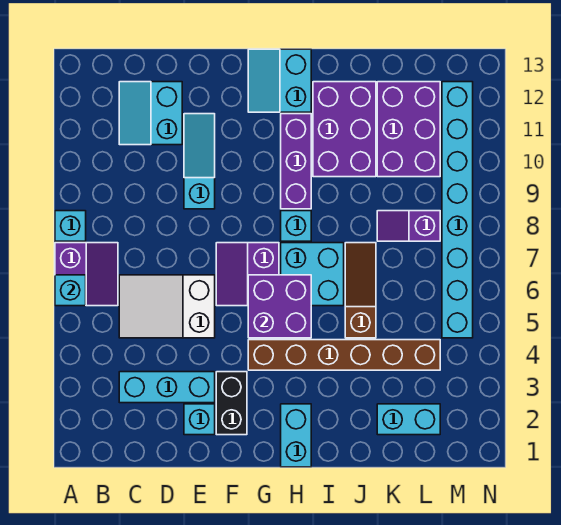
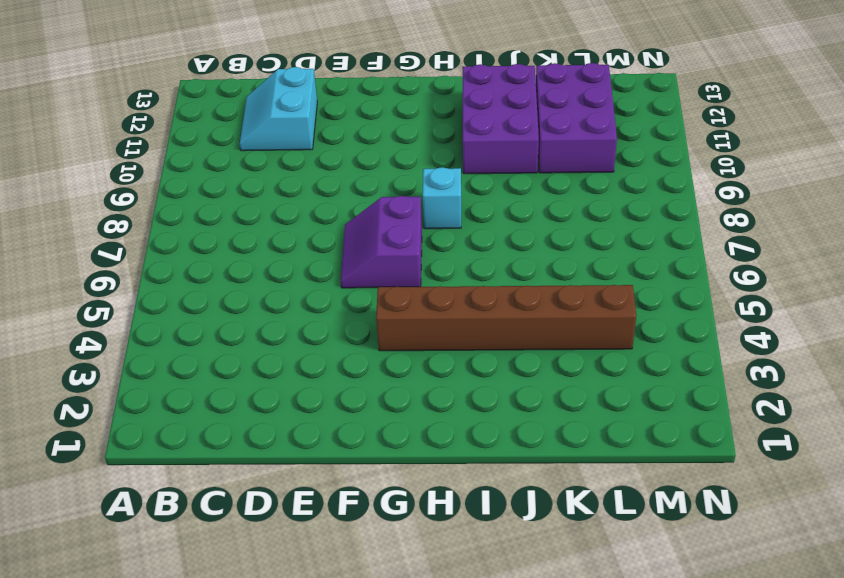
none -> purple slope A6:B7 level 1 top A
none -> cyan brick A8 level 1
none -> cyan brick C3:E3 level 1

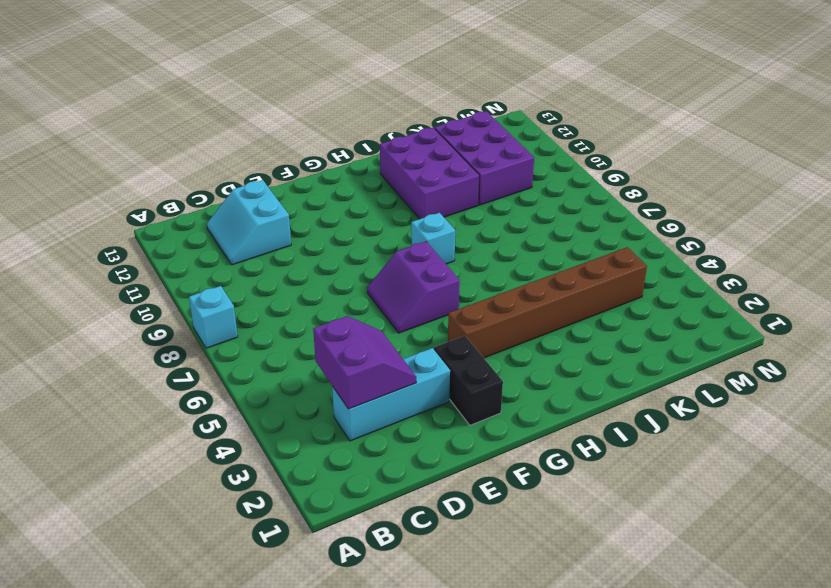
purple slope C3:D4 level 2 top C -> purple slope A6:B7 level 1 top A
none -> white slope C5:E6 level 1 top E
none -> cyan brick E2 level 1
none -> cyan slope E9:E11 level 1 top 9

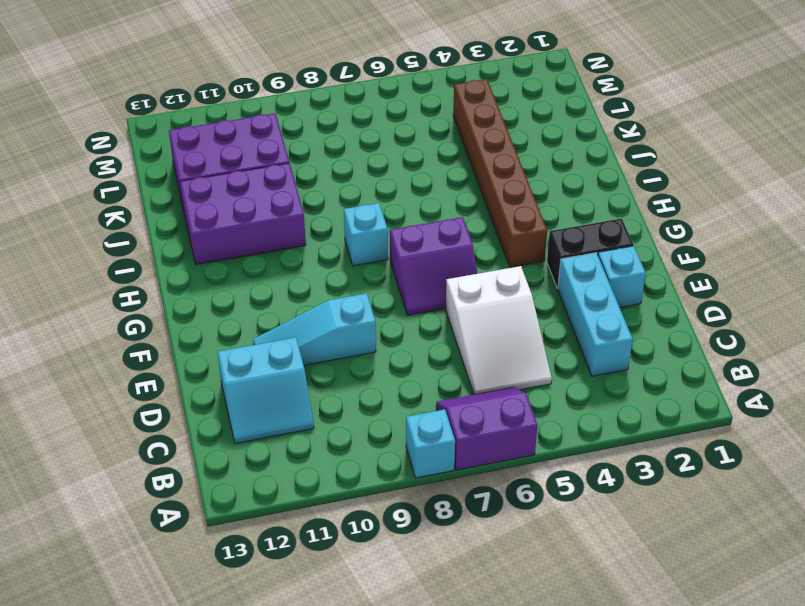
none -> cyan slope G12:H13 level 1 top H
none -> cyan brick H1:H2 level 1
none -> cyan brick H6:I7 level 1

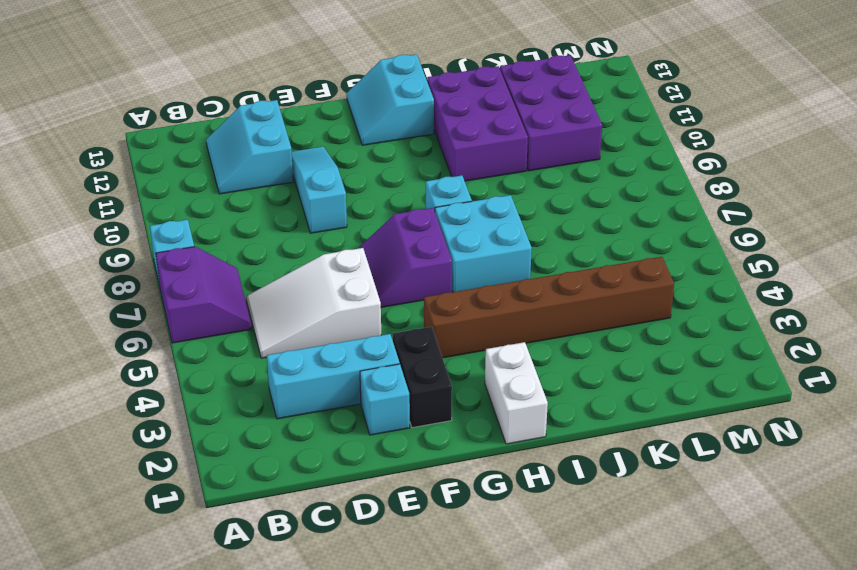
white brick H1:H2 level 1 -> cyan brick H1:H2 level 1
none -> purple brick H9:H11 level 1
none -> brown slope J5:J7 level 1 top 5
none -> cyan brick K2:L2 level 1

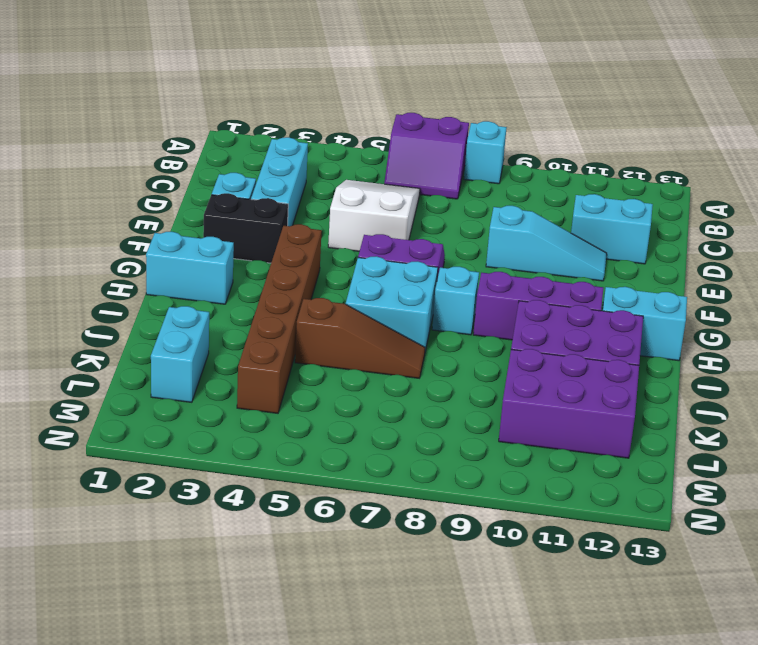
none -> purple slope K8:L8 level 1 top L
none -> cyan brick M5:M12 level 1
none -> cyan brick A6 level 2

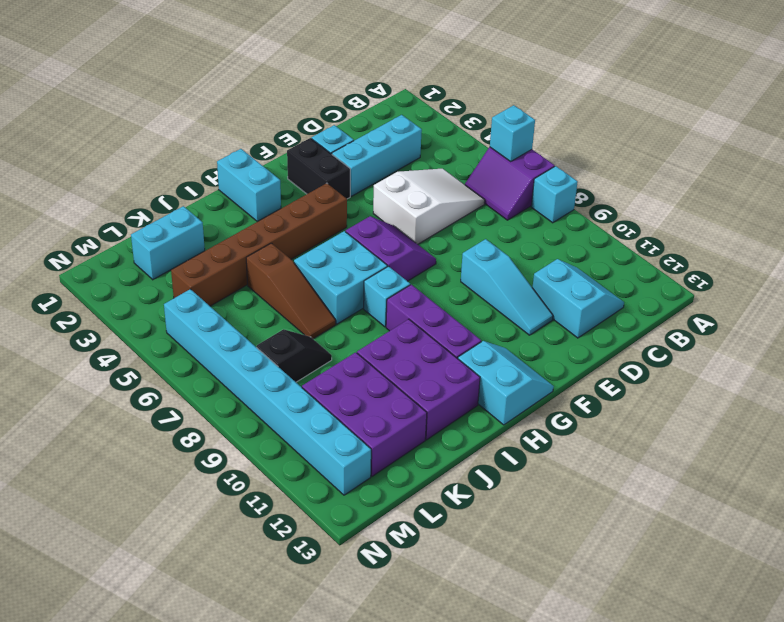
black slope K8:L8 level 1 top L -> purple slope K8:L8 level 1 top L
none -> purple brick G5:H6 level 2

